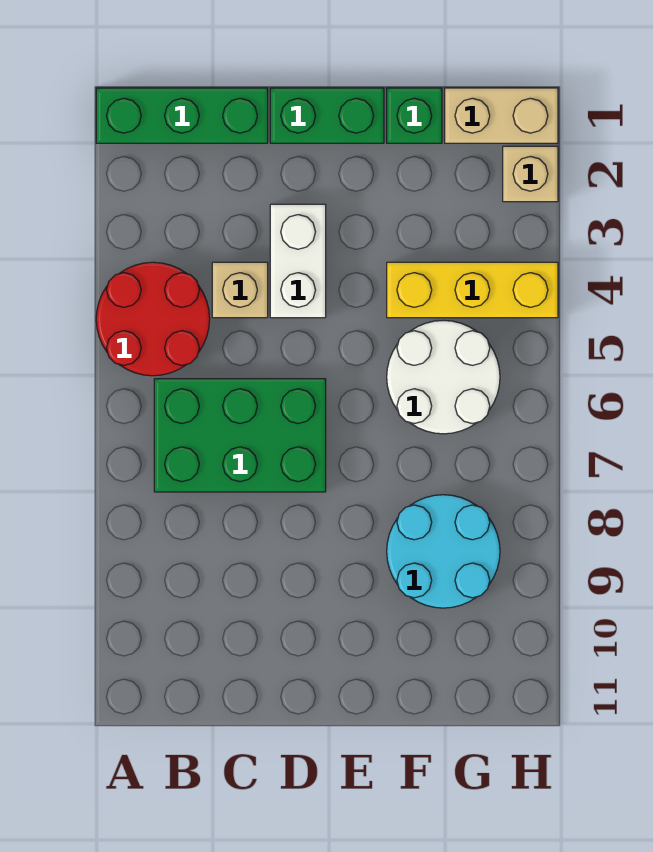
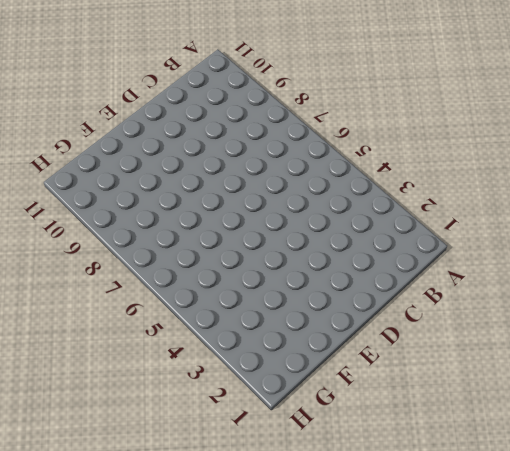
none -> green brick A1:C1 level 1
none -> red round brick A4:B5 level 1
none -> green brick B6:D7 level 1

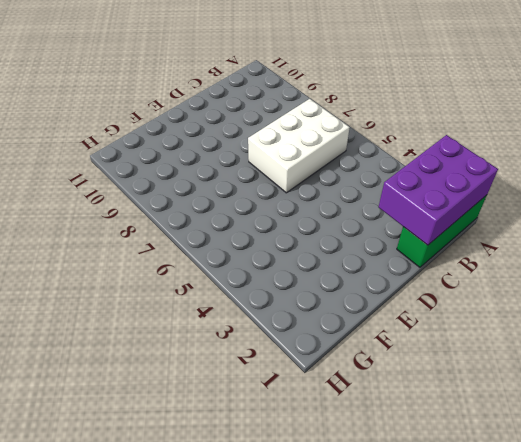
purple brick A1:C2 level 2 -> none
white brick B6:D7 level 1 -> green brick B6:D7 level 1
none -> red round brick A4:B5 level 1
none -> tan brick C4 level 1
none -> green brick D1:E1 level 1

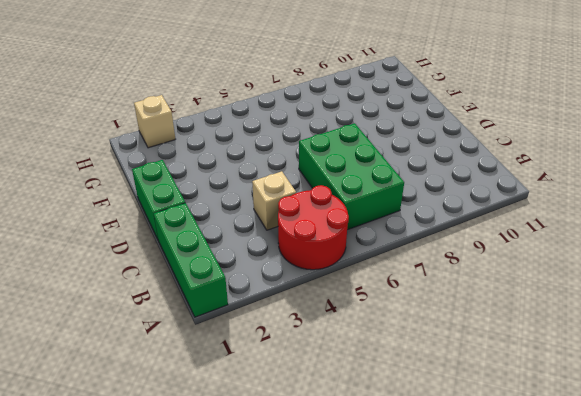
none -> white brick D3:D4 level 1
none -> green brick F1 level 1
none -> yellow brick F4:H4 level 1

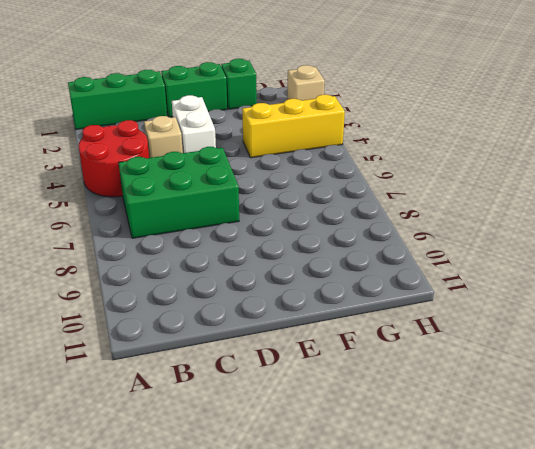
none -> white round brick F5:G6 level 1
none -> cyan round brick F8:G9 level 1
none -> tan brick G1:H1 level 1

